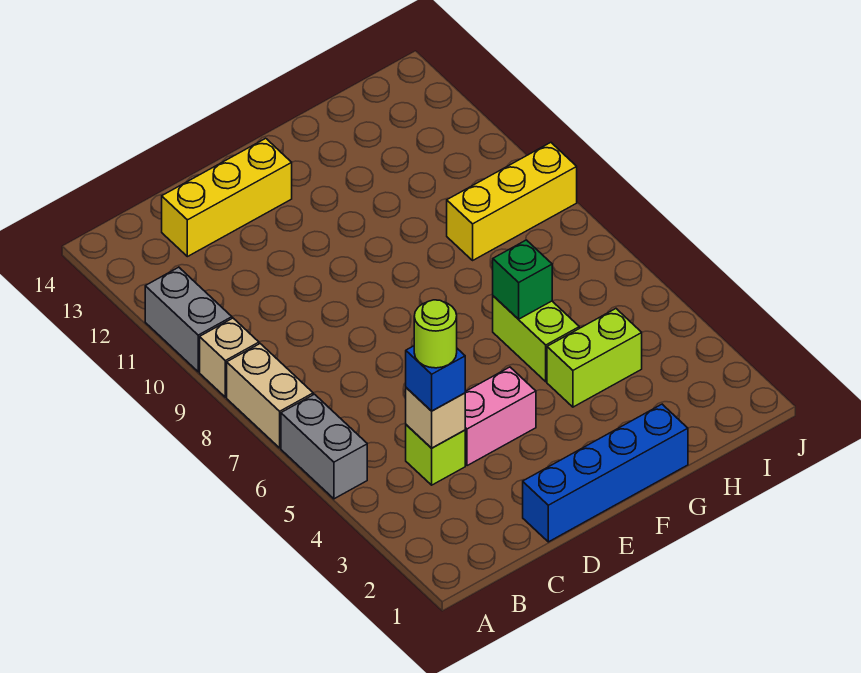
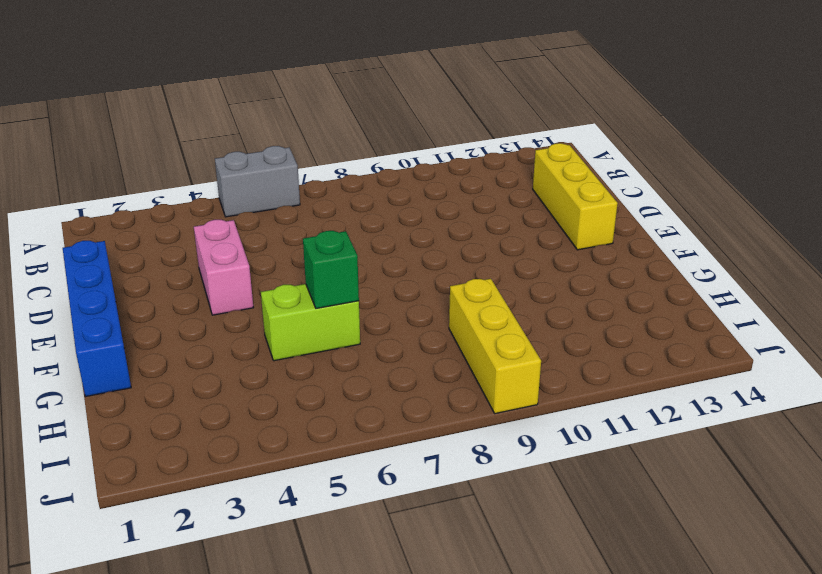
none -> tan brick A7:A8 level 1
none -> tan brick A9 level 1
none -> grey brick A10:A11 level 1

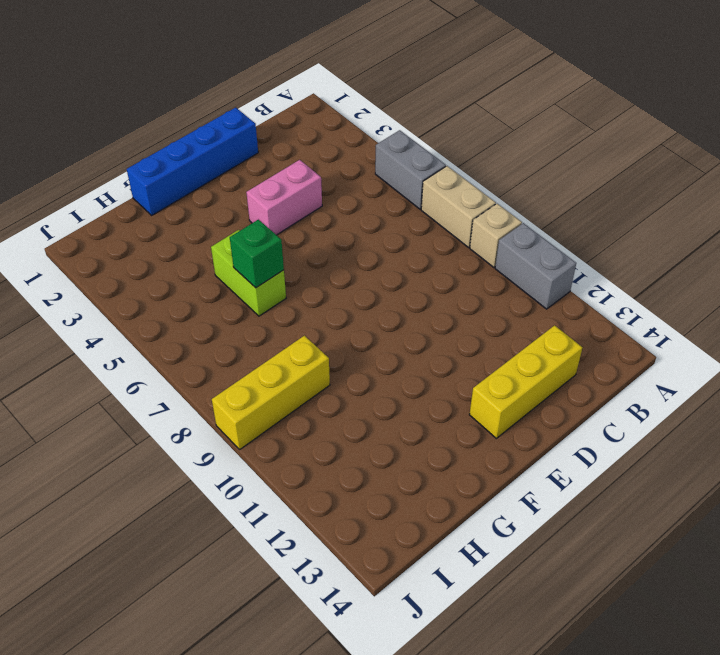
none -> lime brick C4 level 1
none -> lime brick G4:H4 level 1
none -> tan brick C4 level 2

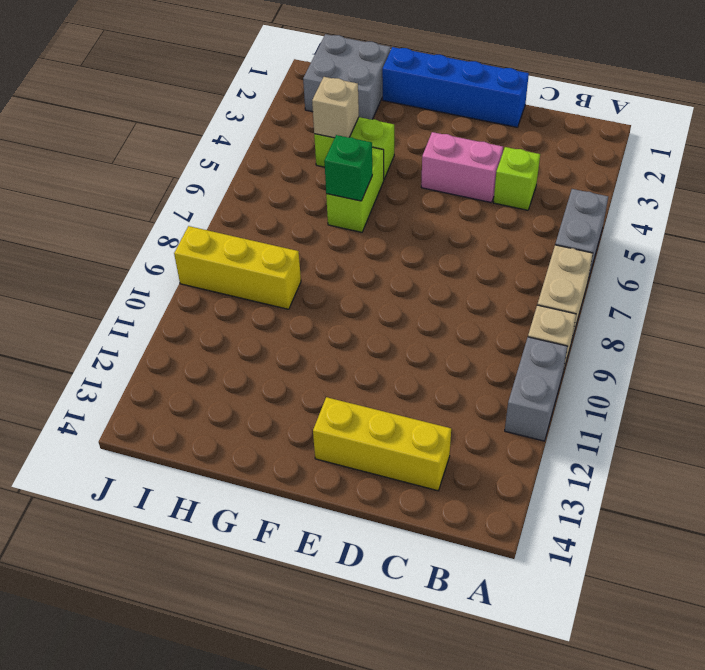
grey brick H1:I2 level 1 -> none
tan brick H4 level 2 -> tan brick C4 level 2
none -> blue brick C4 level 3
none -> lime round brick C4 level 4

